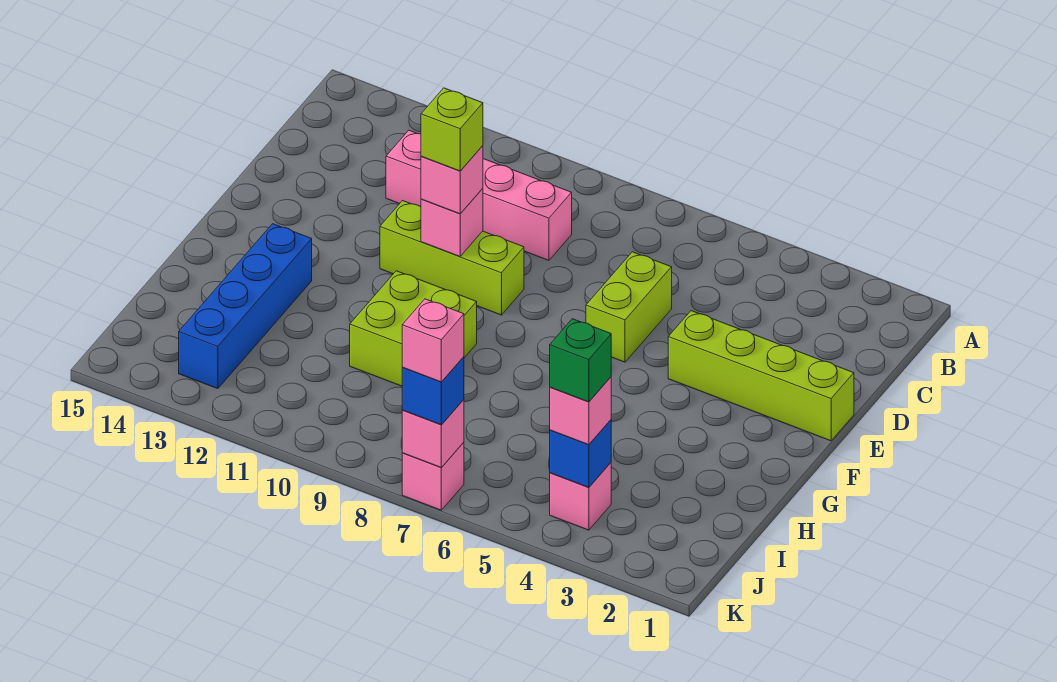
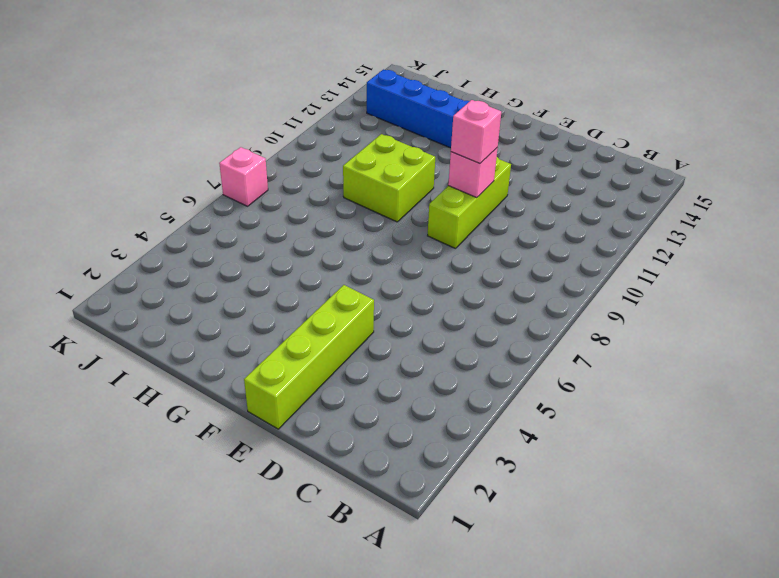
none -> pink brick C9:C12 level 1
none -> lime brick D6:E6 level 1
none -> pink brick J4 level 1

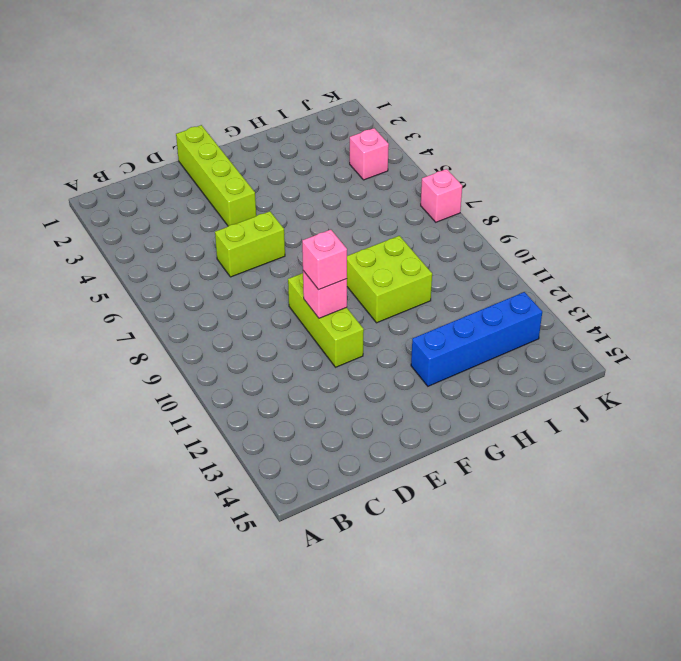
none -> pink brick C9:C12 level 1
none -> blue brick J4 level 2
none -> pink brick K7 level 2

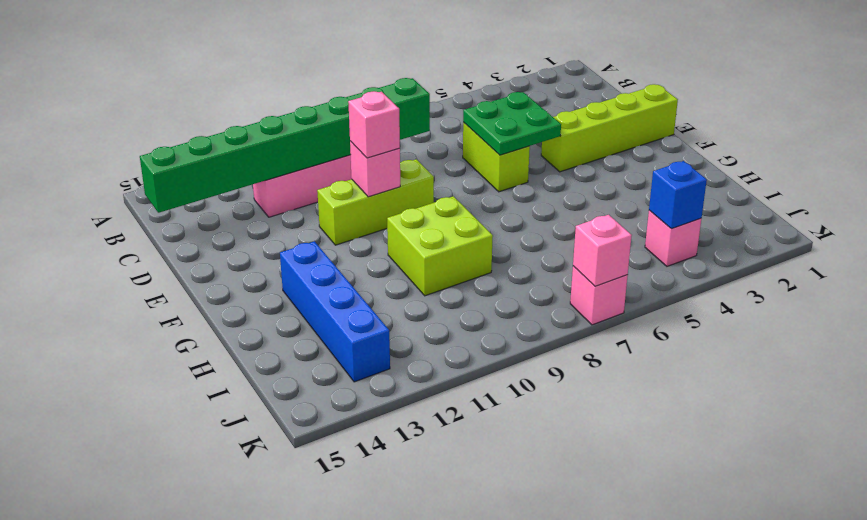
green brick C8:C15 level 2 -> none
green plate D5:E6 level 2 -> none
none -> pink brick J4 level 3
none -> blue brick K7 level 3
none -> lime brick E10 level 4

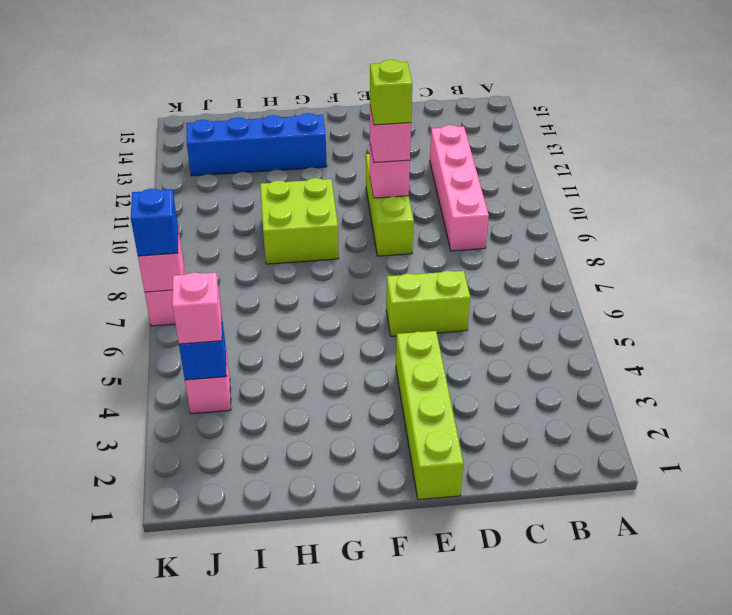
none -> green brick J4 level 4
none -> pink brick K7 level 4

